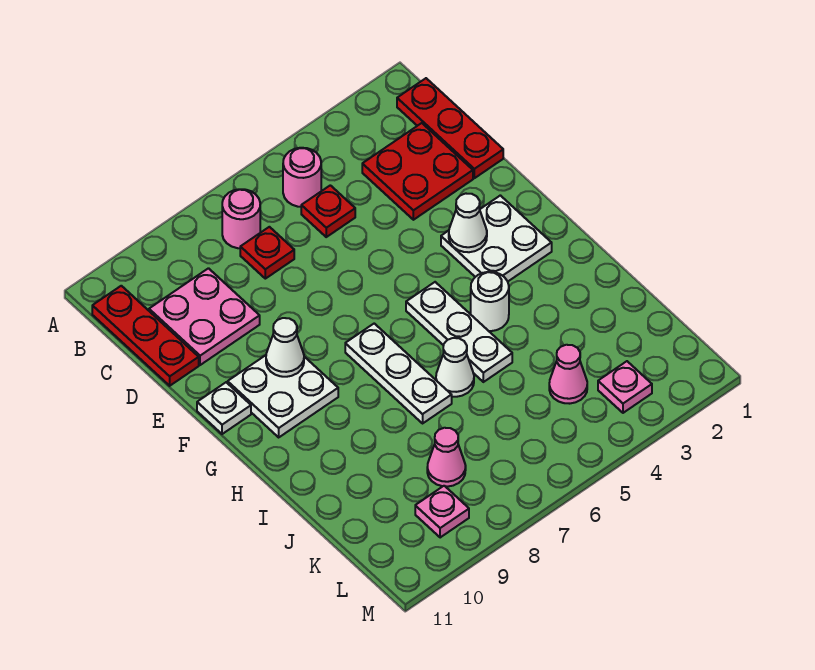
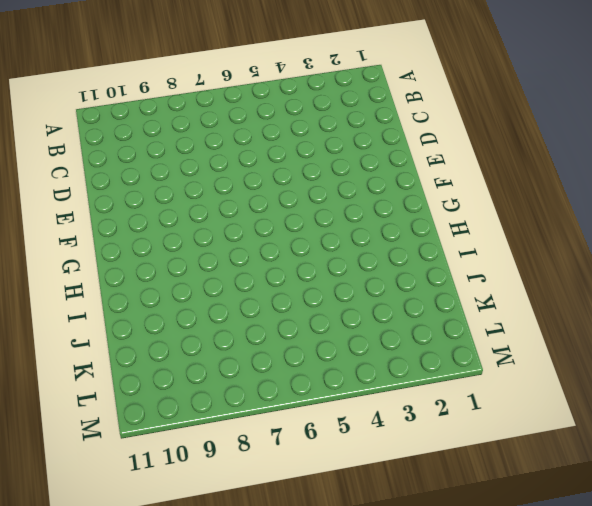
none -> red plate B1:D1 level 1
none -> pink round brick B5 level 1
none -> pink round brick B7 level 1

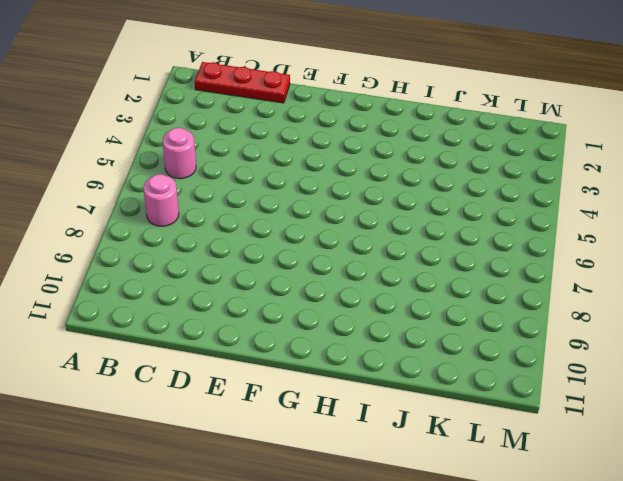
none -> red plate B11:D11 level 1
none -> red plate C2:D3 level 1
none -> red plate C5 level 1

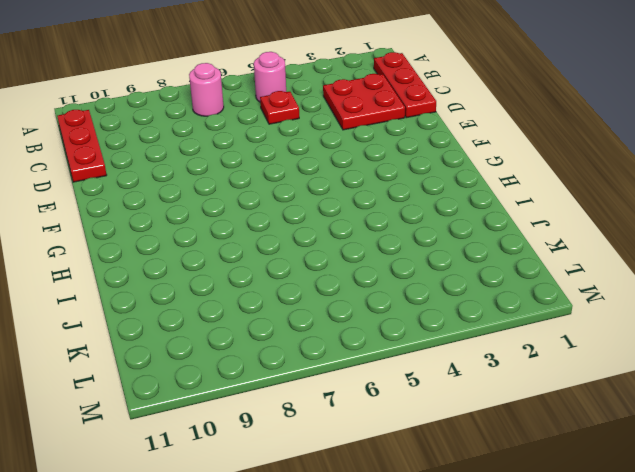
none -> red plate C7 level 1
none -> pink plate C9:D10 level 1
none -> white plate F2:G3 level 1

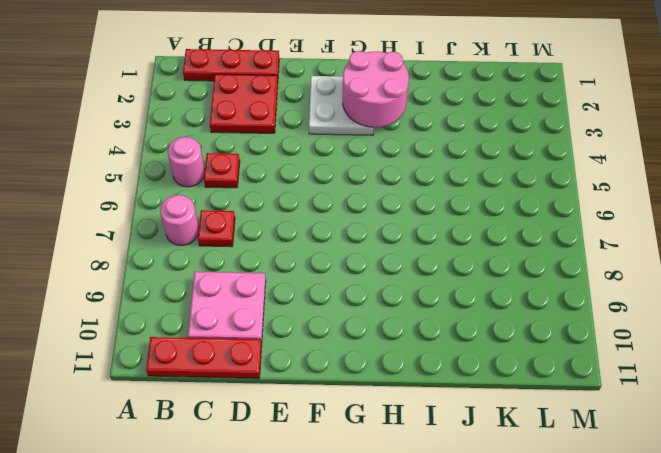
pink round brick G2:H3 level 2 -> none
none -> white plate F9:G10 level 1
none -> white plate F11 level 1
none -> white plate G5:I5 level 1

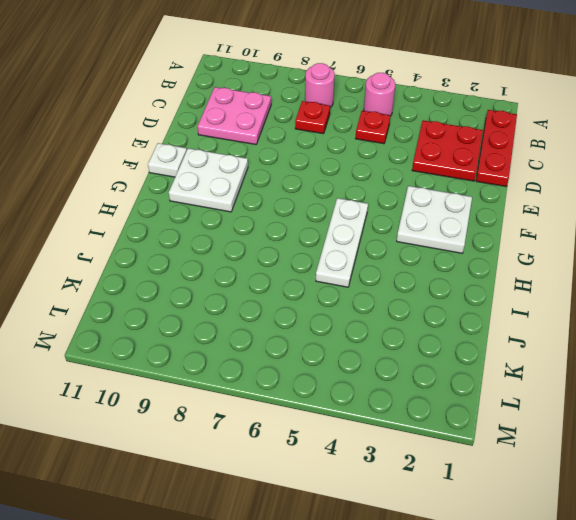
none -> red plate B11:D11 level 1
none -> white plate G7:I7 level 1
none -> white round brick H4 level 1

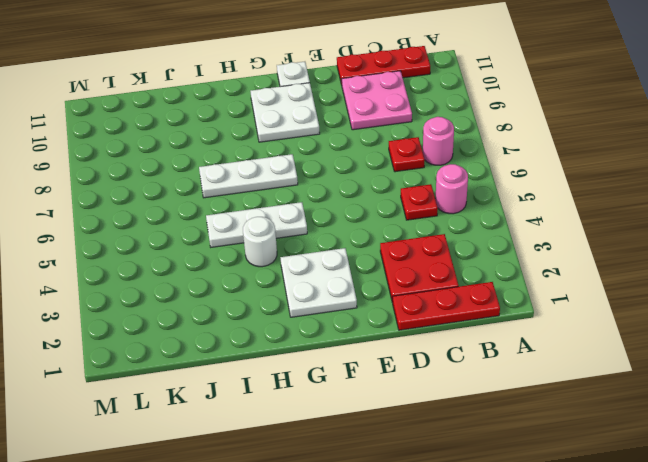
none -> white cone I6 level 1
none -> pink cone K4 level 1
none -> pink cone K8 level 1

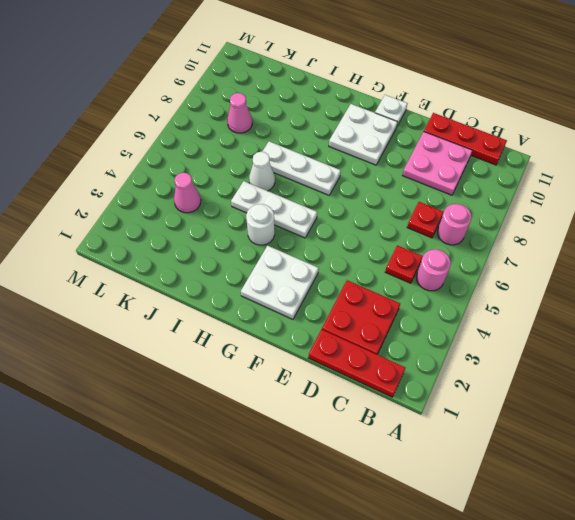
none -> pink plate L3 level 1
none -> pink plate L9 level 1
none -> white cone F3 level 2

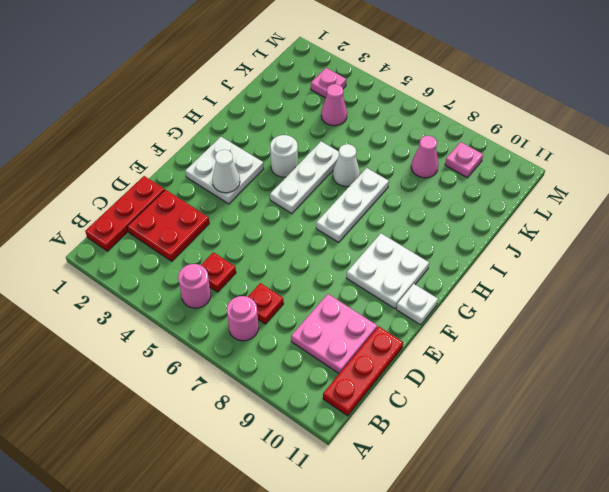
none -> white cone F9 level 2

